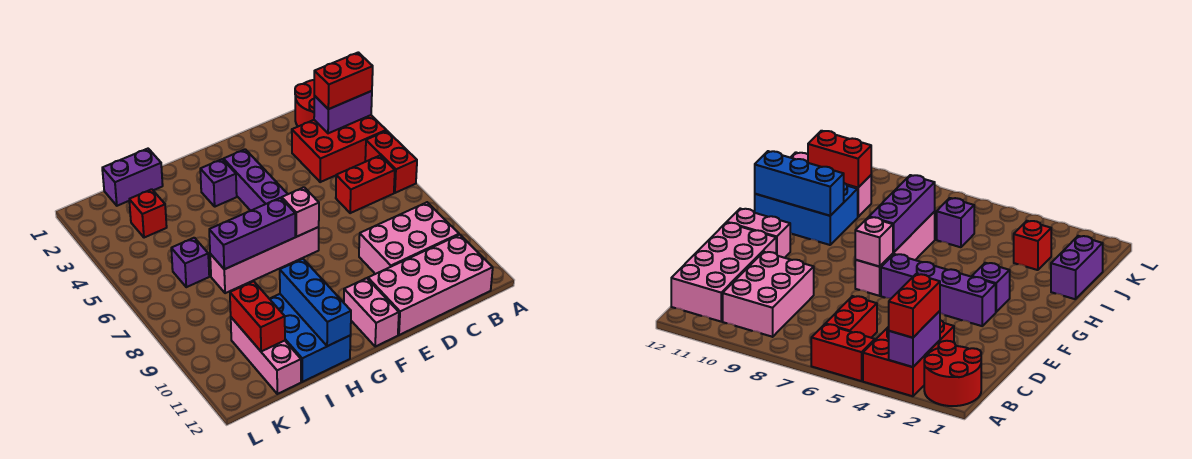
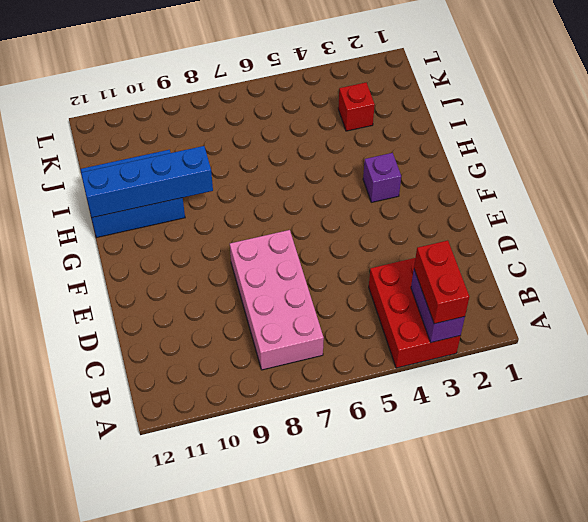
pink brick B7:E8 level 1 -> pink brick B11:E12 level 1
blue brick H9:H12 level 2 -> blue brick H10:H12 level 2
none -> red round brick A1:B2 level 1
none -> red brick A5:A6 level 1
none -> red brick B6:C6 level 1

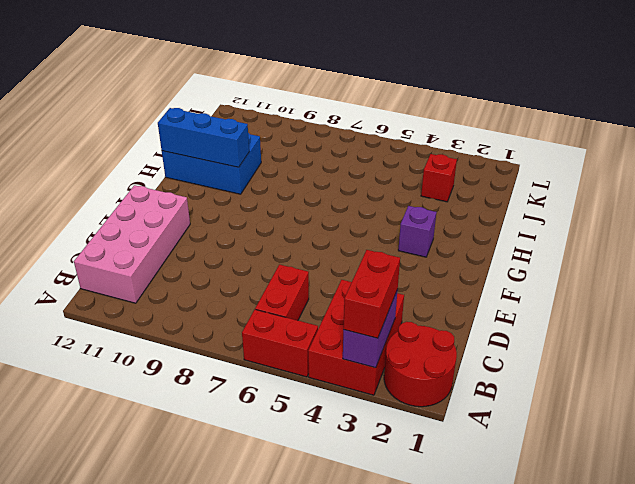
none -> pink brick B9:D10 level 1
none -> purple brick F3:F6 level 1
none -> pink brick F7:I7 level 1

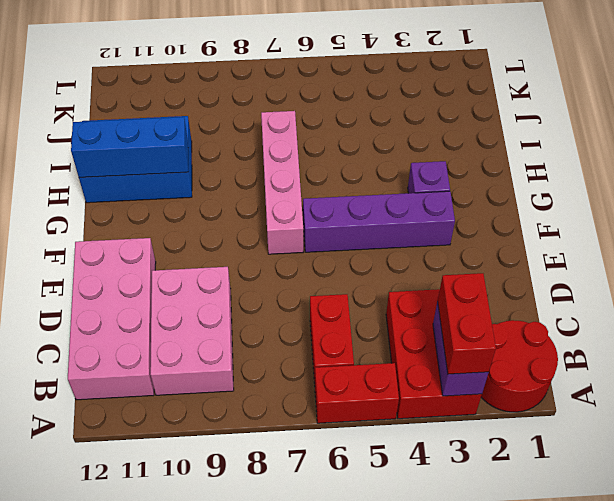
none -> pink brick F11:F12 level 1
none -> purple brick I1:J1 level 1
none -> red brick J3 level 1

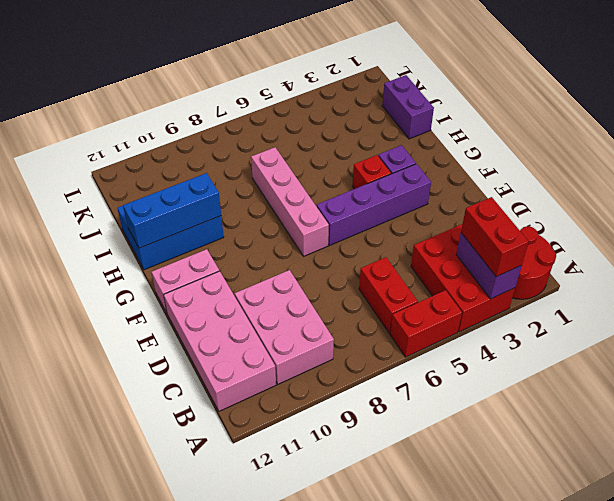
red brick G4 level 1 -> red brick J3 level 1
none -> purple brick J6 level 1
none -> pink brick J10:J12 level 1
none -> pink brick F7 level 2

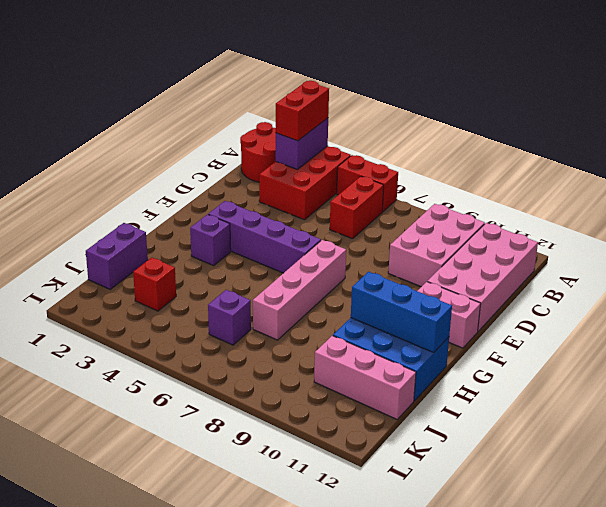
none -> pink brick F7 level 2
none -> purple brick G7:I7 level 2
none -> red brick J10:J11 level 2

